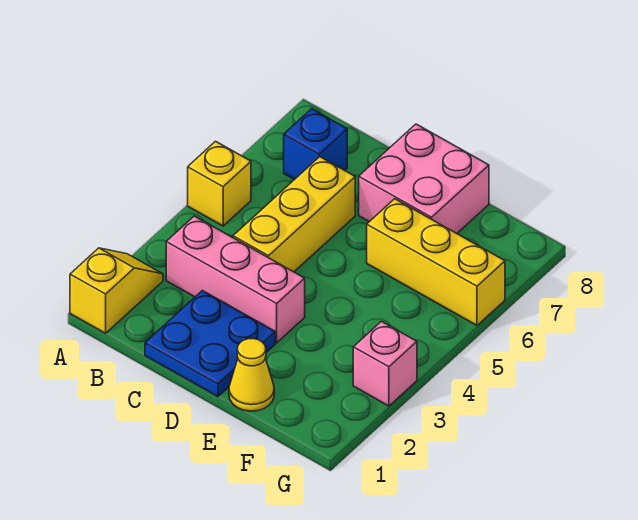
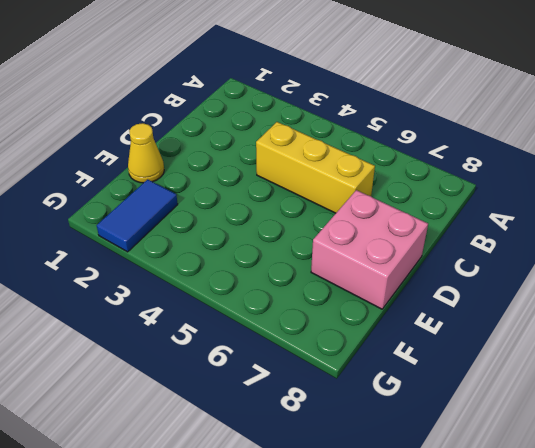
blue tile F2:G2 level 1 -> none
none -> yellow slope A1:A2 level 1 top 1
none -> yellow brick A5 level 1

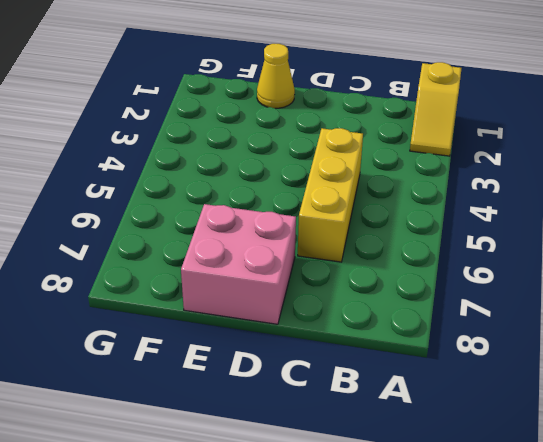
none -> yellow brick A5 level 1
none -> pink brick B3:D3 level 1

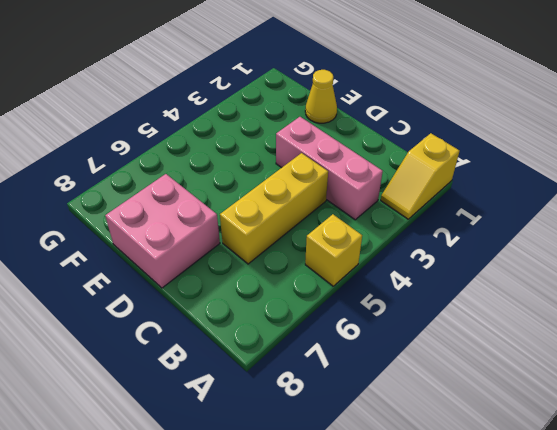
none -> blue brick B7 level 1
none -> blue plate C1:D2 level 1

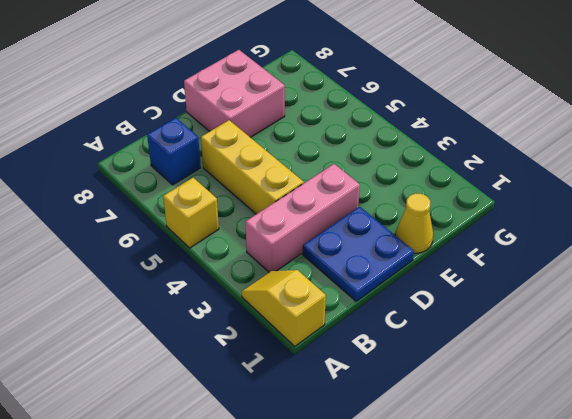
none -> yellow brick E6:G6 level 1
none -> pink brick G3 level 1

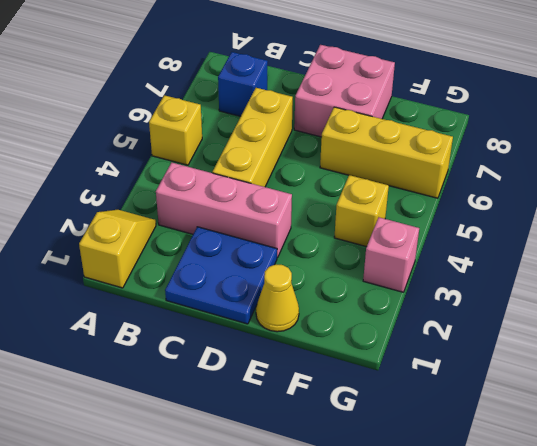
yellow brick F4 level 1 -> none

